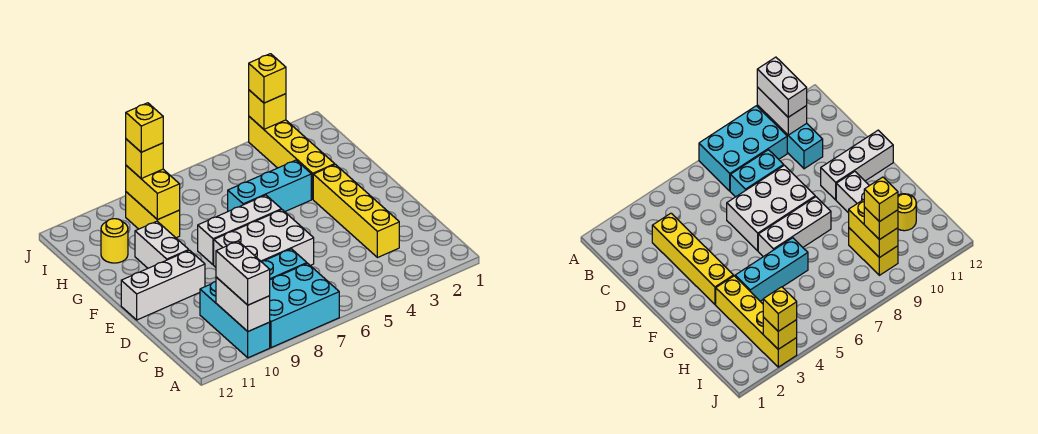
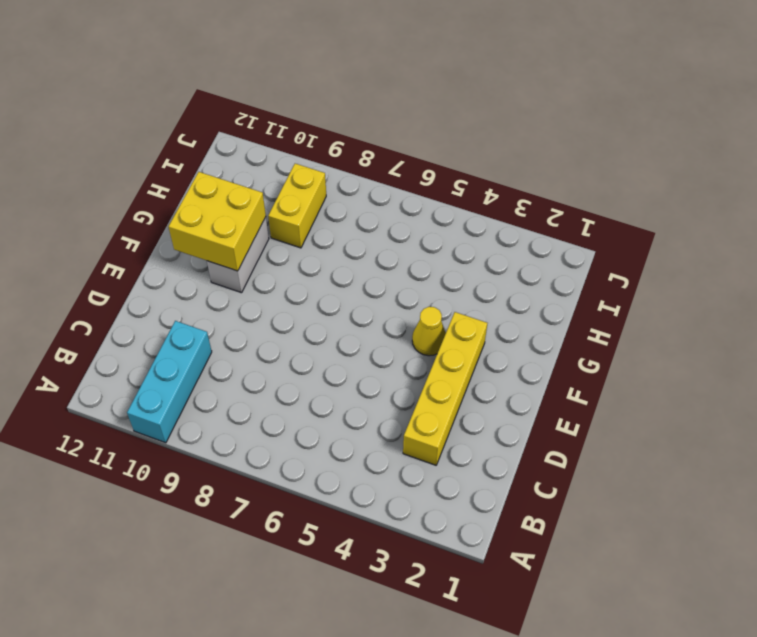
yellow cone F4 level 1 -> none
yellow brick F10:G11 level 2 -> none
none -> cyan brick A7:B9 level 1
none -> cyan brick C7:C8 level 1
none -> white brick D6:E8 level 1

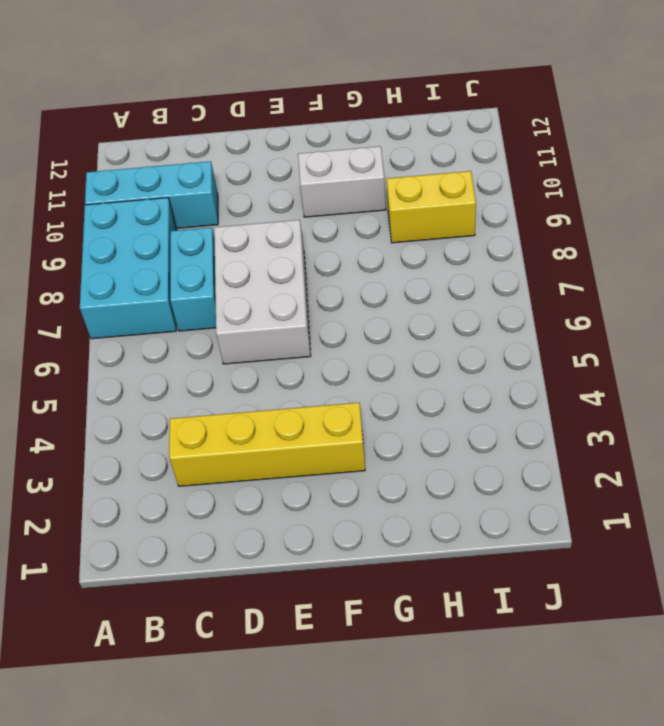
none -> white brick E10:E12 level 1
none -> white brick F6:F8 level 1
none -> yellow brick G3:J3 level 1

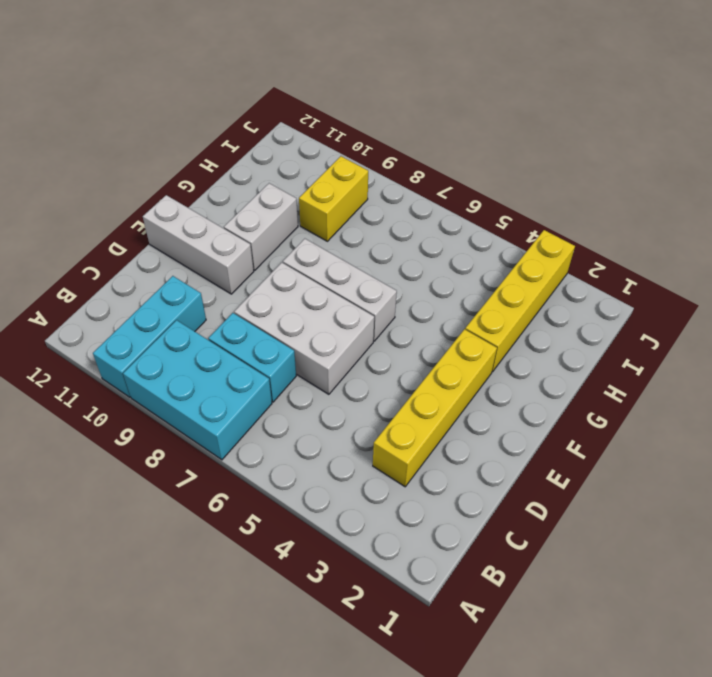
none -> cyan brick G4:G6 level 1
none -> yellow round brick H11 level 1
none -> white brick A10:B10 level 2

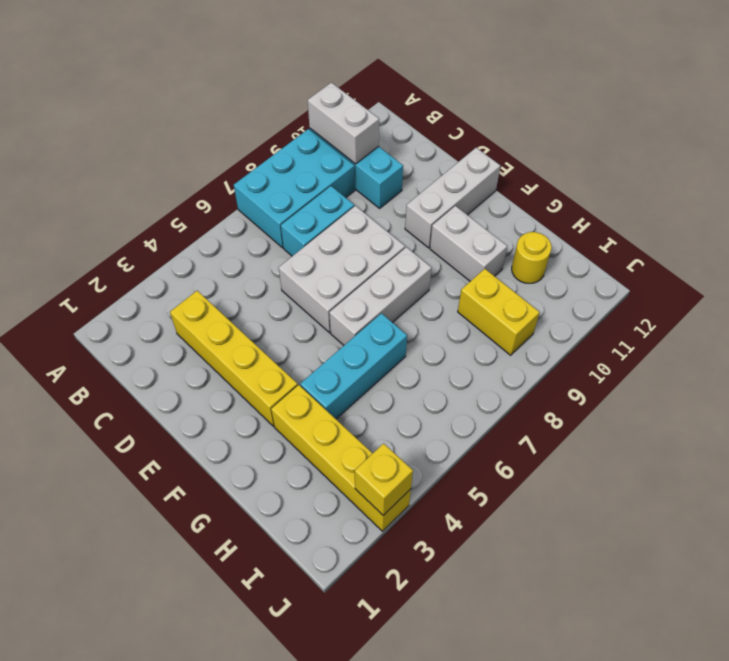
none -> yellow brick H9:I9 level 2
none -> white brick A10:B10 level 3
none -> yellow brick I9 level 3

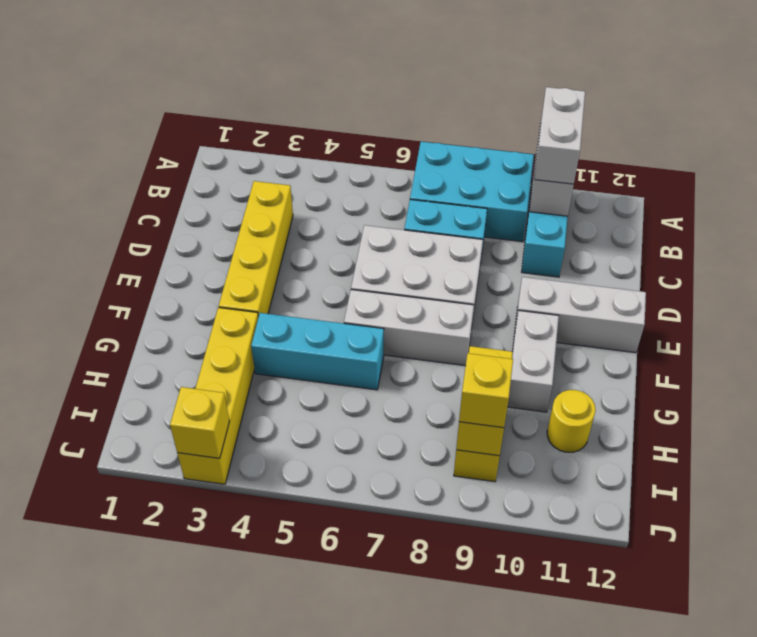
none -> yellow brick J3 level 3
none -> yellow brick I9 level 4

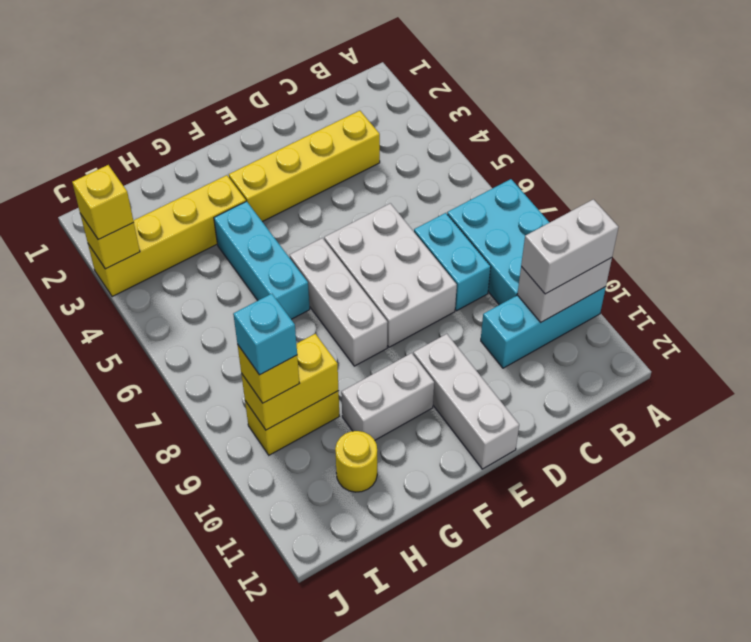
cyan brick I9 level 4 -> yellow brick I9 level 4

